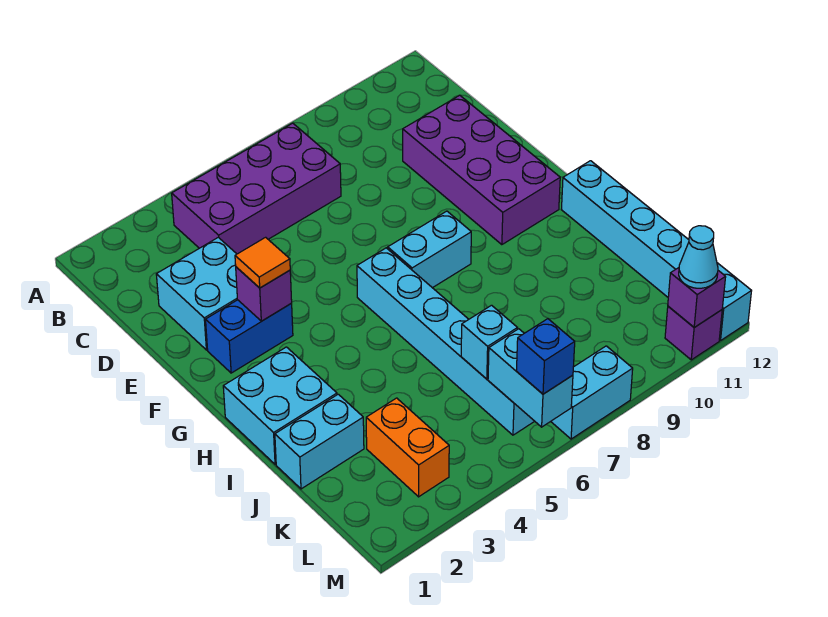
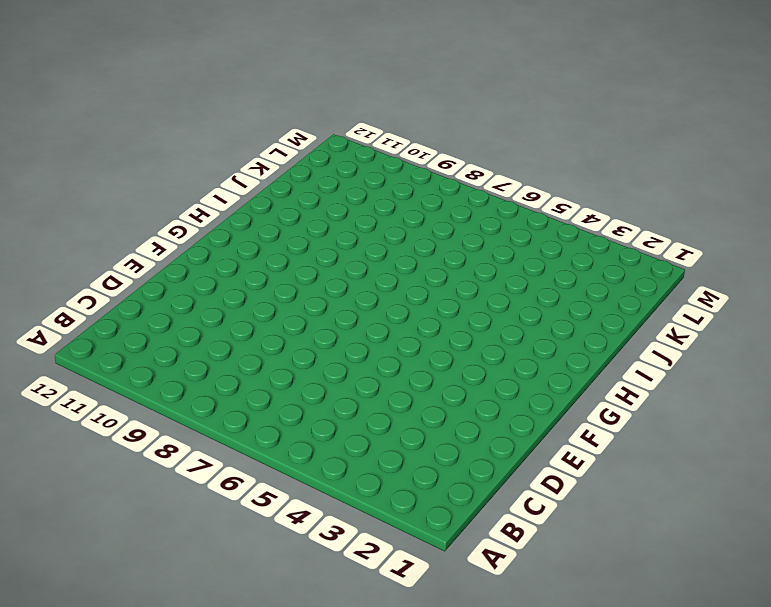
none -> purple brick B4:C7 level 1
none -> cyan brick D2:E3 level 1
none -> purple brick D10:G11 level 1

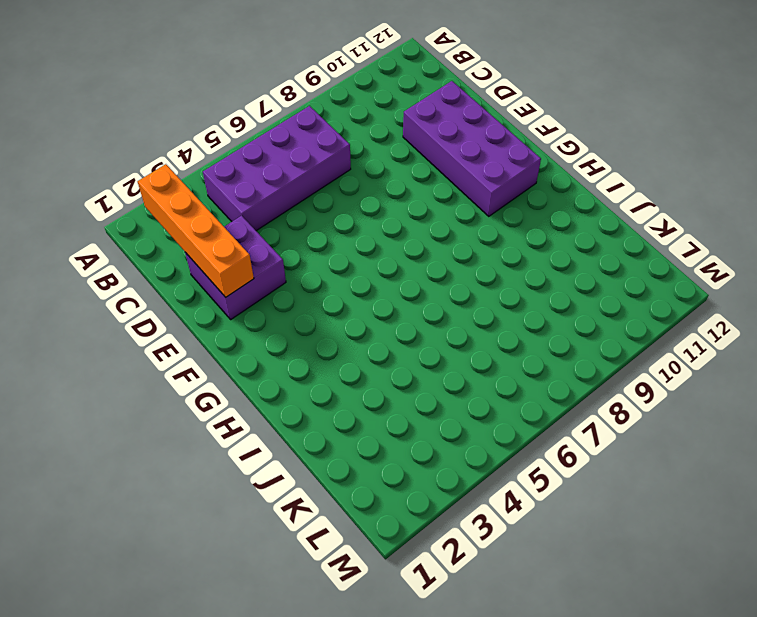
orange brick B2:E2 level 2 -> none
purple brick D2:E3 level 1 -> cyan brick D2:E3 level 1
none -> blue brick F2:F3 level 1
none -> cyan brick G6:L6 level 1
none -> cyan brick G7:G8 level 1

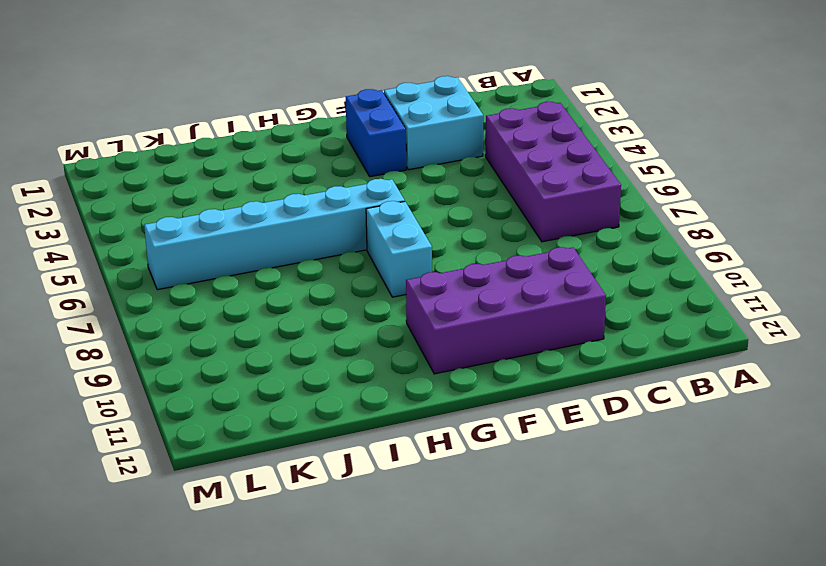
none -> cyan brick H1:I2 level 1
none -> cyan brick H12:M12 level 1
none -> cyan brick J1:J2 level 1

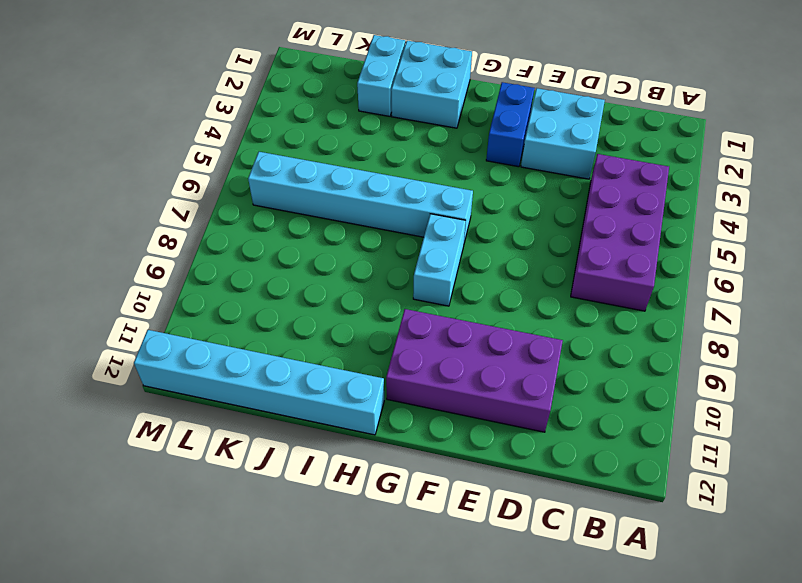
none -> orange brick K3:L3 level 1
none -> cyan brick M7:M8 level 1
none -> purple brick M11 level 1

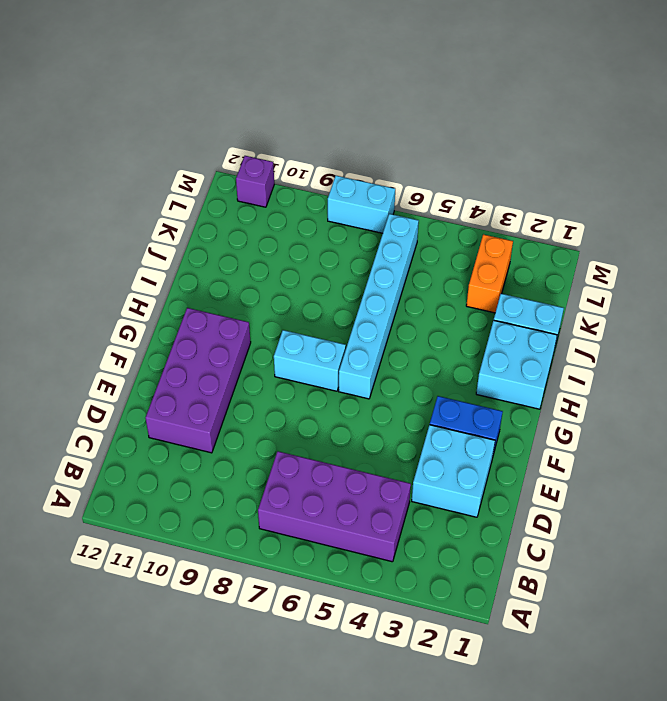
none -> cyan brick H12:M12 level 1
none -> purple brick F3 level 2
none -> cyan brick K6 level 2

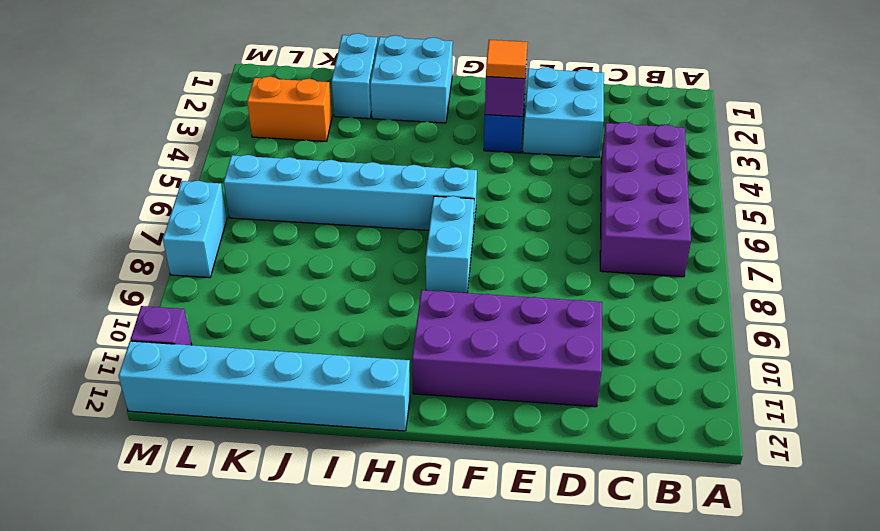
none -> cyan brick K6 level 2
none -> cyan brick L6:M6 level 2
none -> purple brick M11 level 2

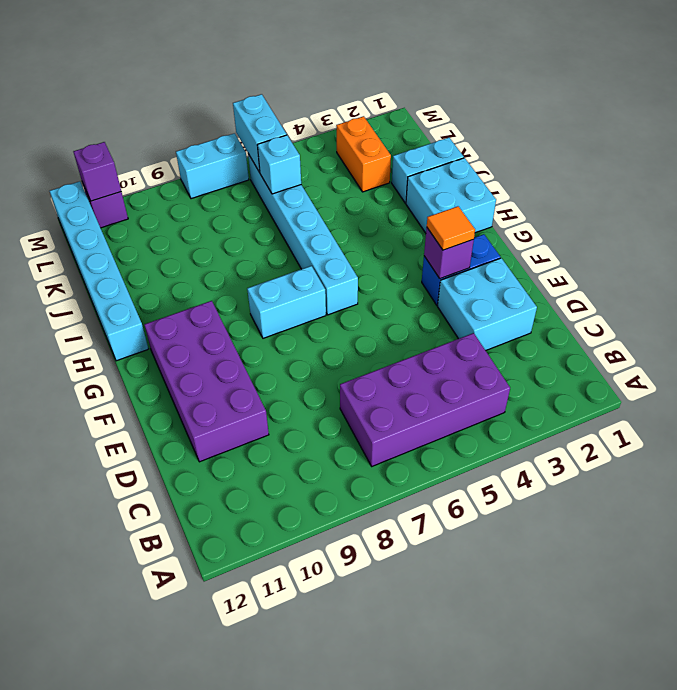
none -> blue brick M6 level 3
none -> cyan cone M11 level 3

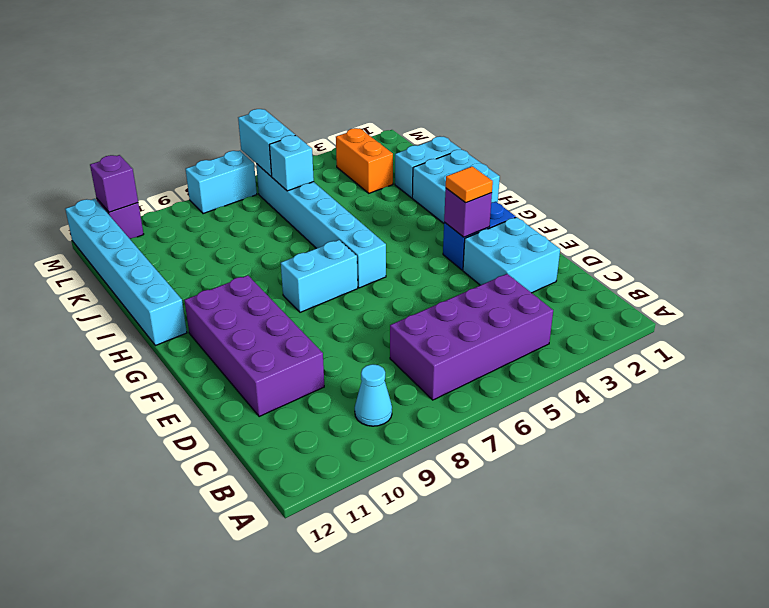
cyan cone B9 level 1 -> cyan cone M11 level 3
none -> blue brick M6 level 3

